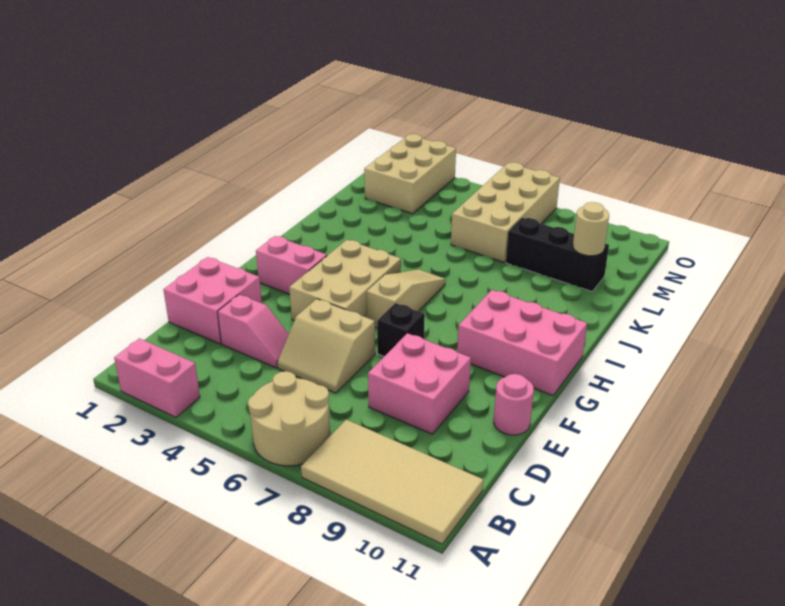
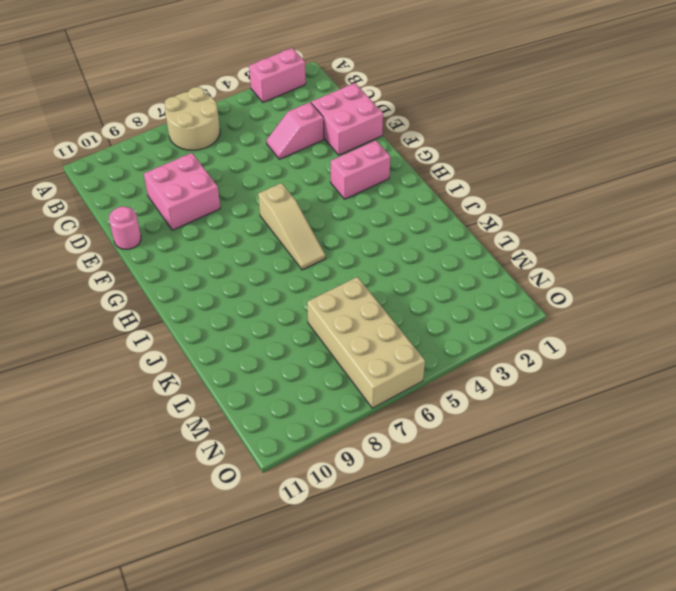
none -> tan tile A8:B11 level 1
none -> tan slope D5:E6 level 1 top E
none -> tan brick F4:H5 level 1

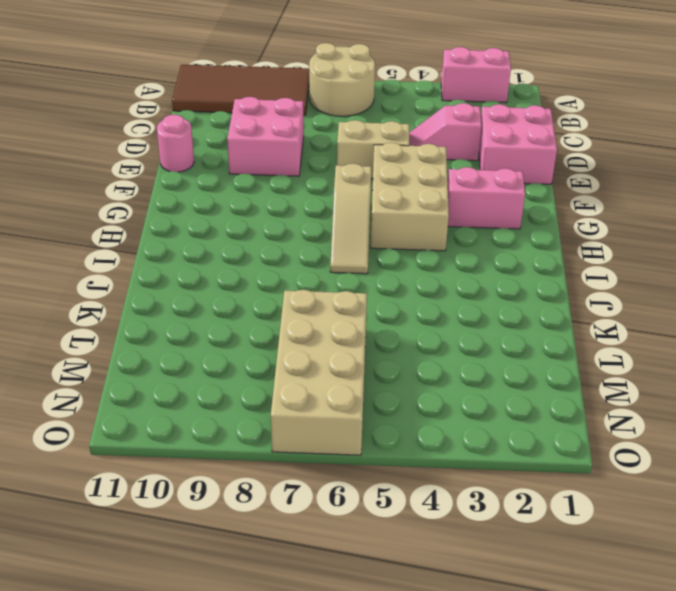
brown tile A8:B11 level 1 -> tan tile A8:B11 level 1
none -> black brick F7 level 1
none -> pink brick G9:H11 level 1
none -> black brick L8:L10 level 1

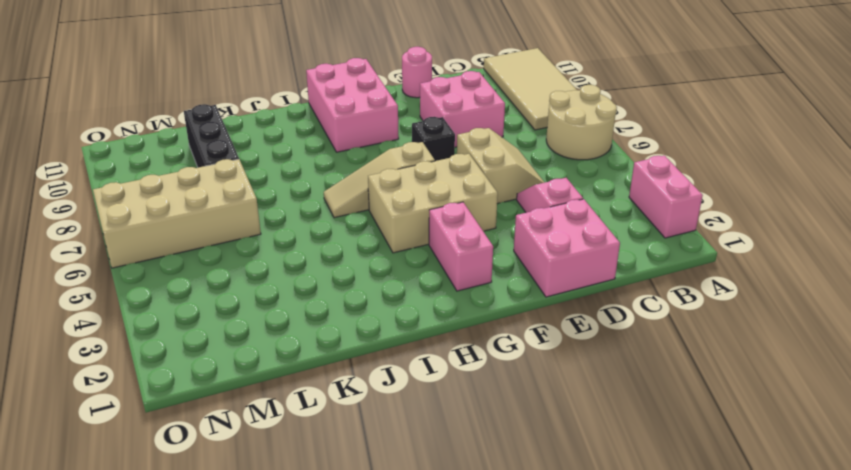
none -> tan brick M2:O3 level 1
none -> tan round brick L10 level 2

